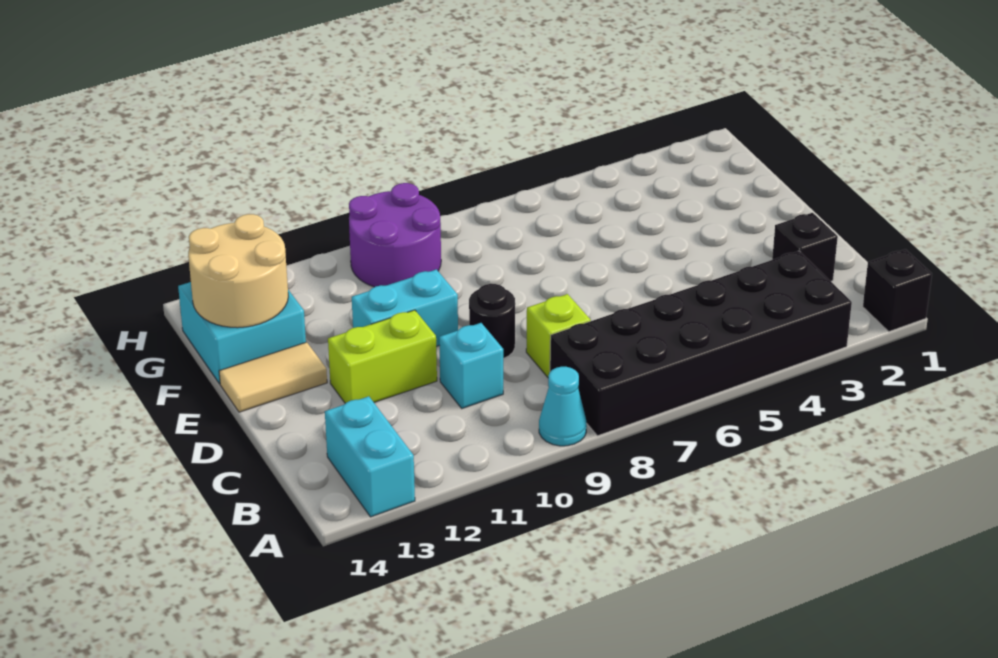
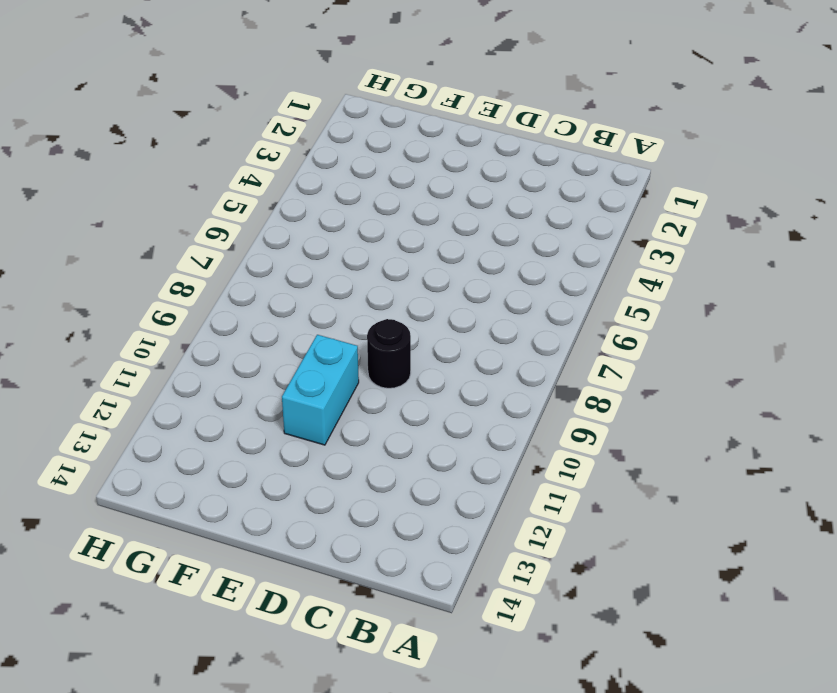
none -> black brick A1 level 1
none -> black brick A3:B8 level 1
none -> cyan cone A9 level 1

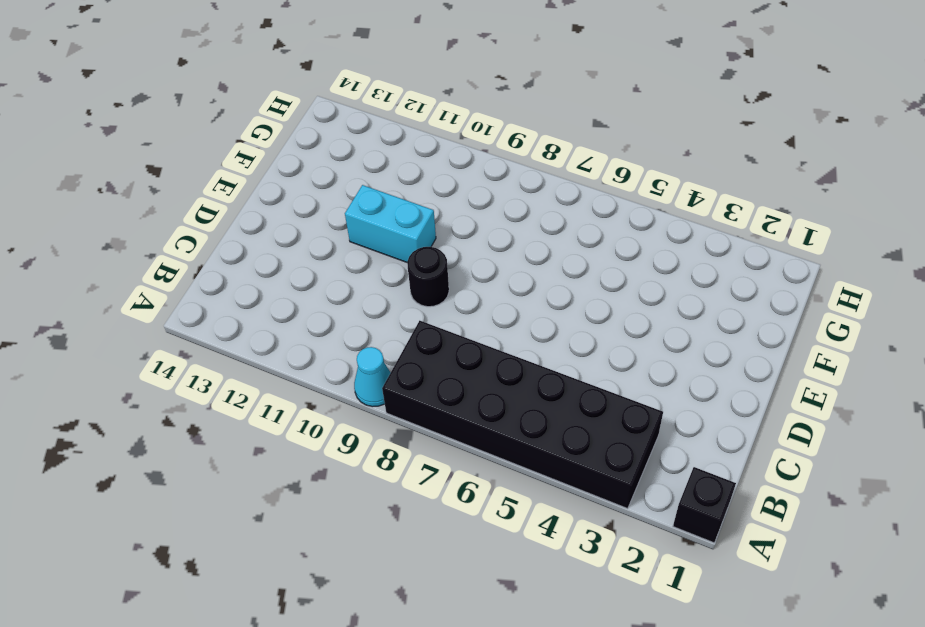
none -> cyan brick A13:B13 level 1
none -> black brick C2 level 1
none -> lime brick C8 level 1

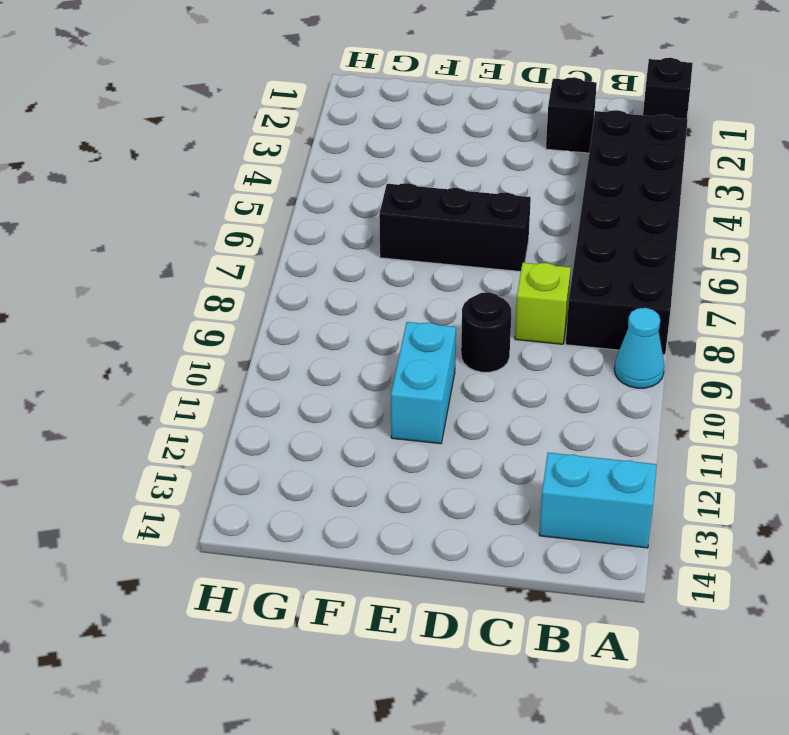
black brick D6:F6 level 1 -> none
none -> cyan brick C10 level 1
none -> lime brick D11:D12 level 1
none -> tan tile E13:E14 level 1

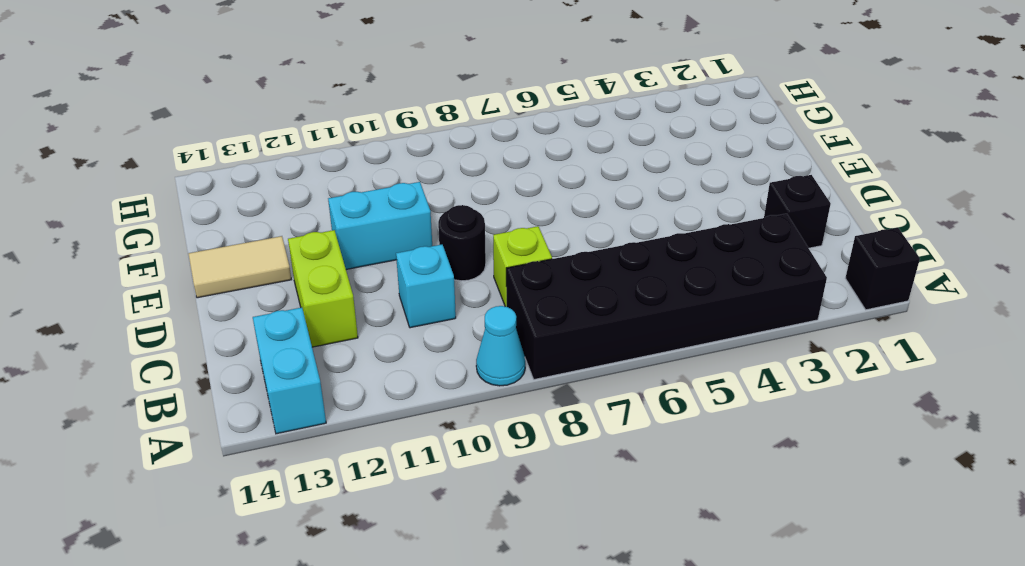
lime brick C12:D12 level 1 -> lime brick D11:D12 level 1
none -> cyan brick F13:G14 level 1
none -> purple round brick G9:H10 level 1
none -> tan round brick F13:G14 level 2

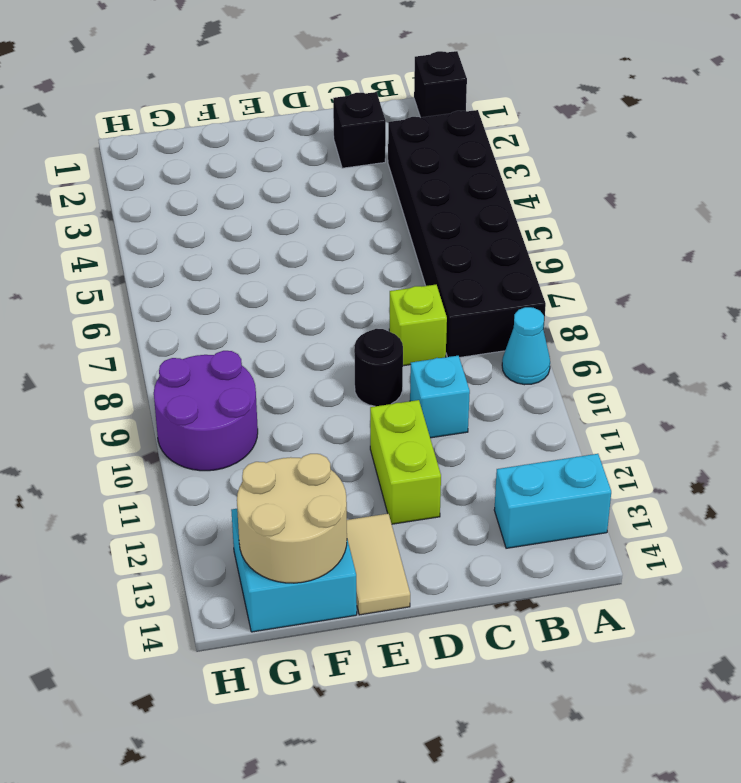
none -> cyan brick E10:E11 level 1

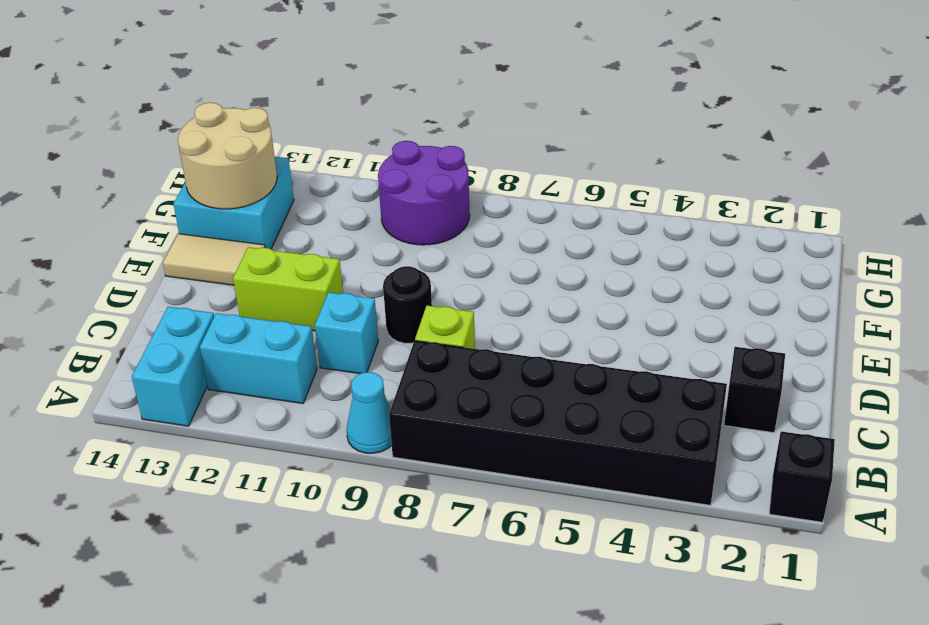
cyan brick B11:B12 level 1 -> cyan brick E10:E11 level 1

